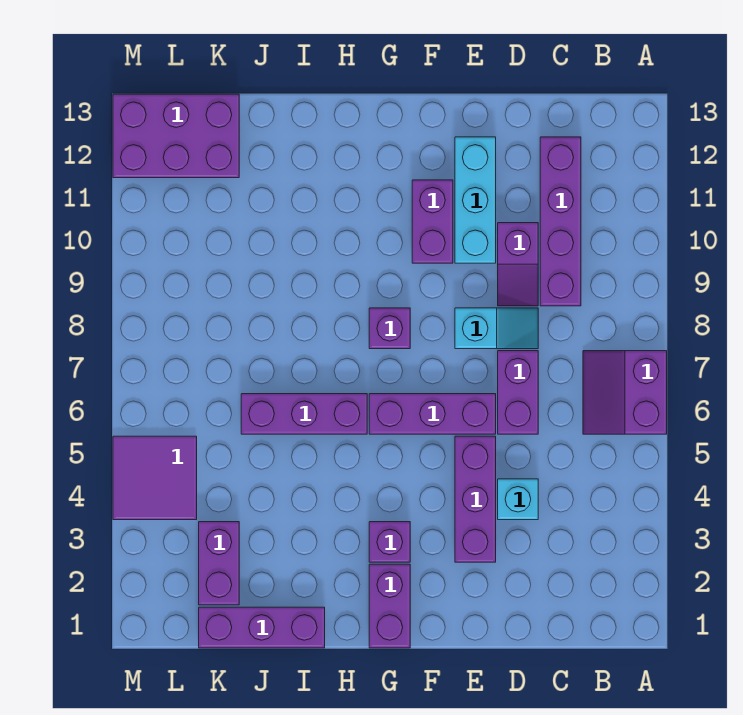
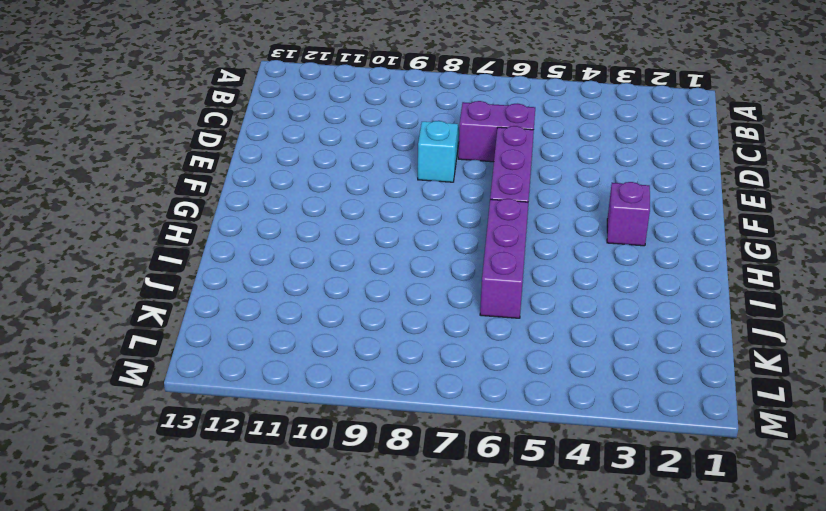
none -> purple slope A6:B7 level 1 top A
none -> purple brick C9:C12 level 1
none -> cyan brick D4 level 1

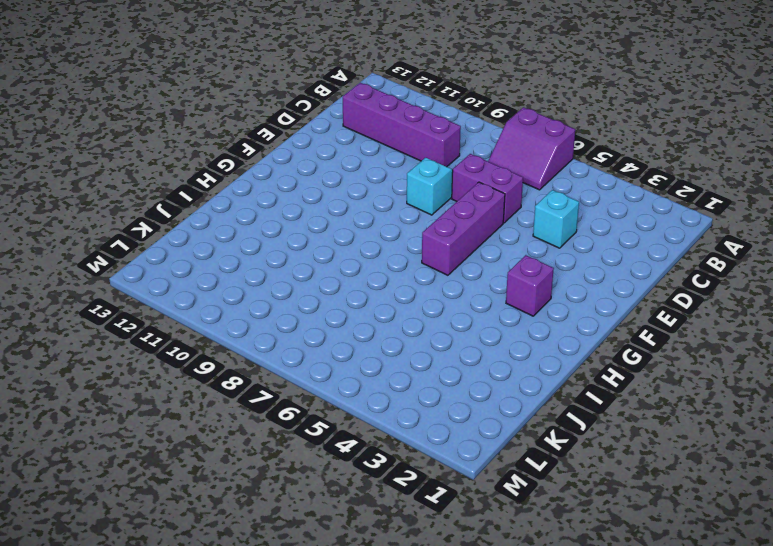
none -> purple slope D9:D10 level 1 top 10
none -> purple brick E3:E5 level 1
none -> cyan brick E10:E12 level 1

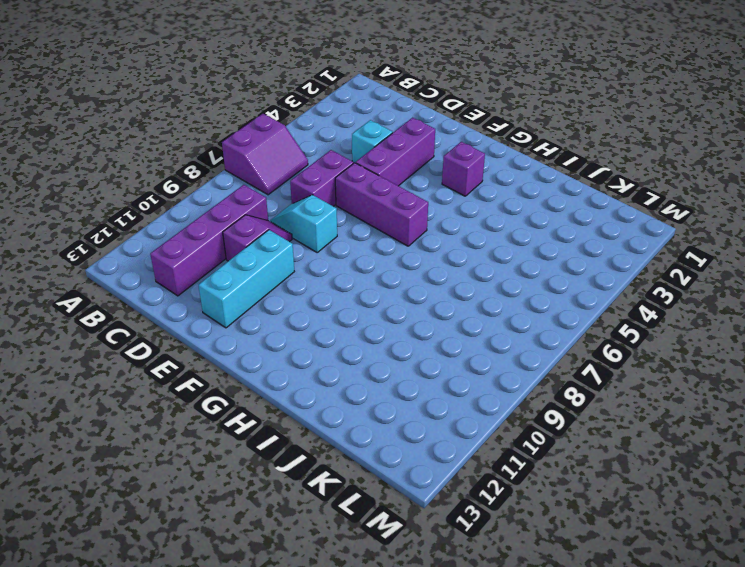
none -> purple brick F10:F11 level 1
none -> purple brick G1:G2 level 1
none -> purple brick G8 level 1

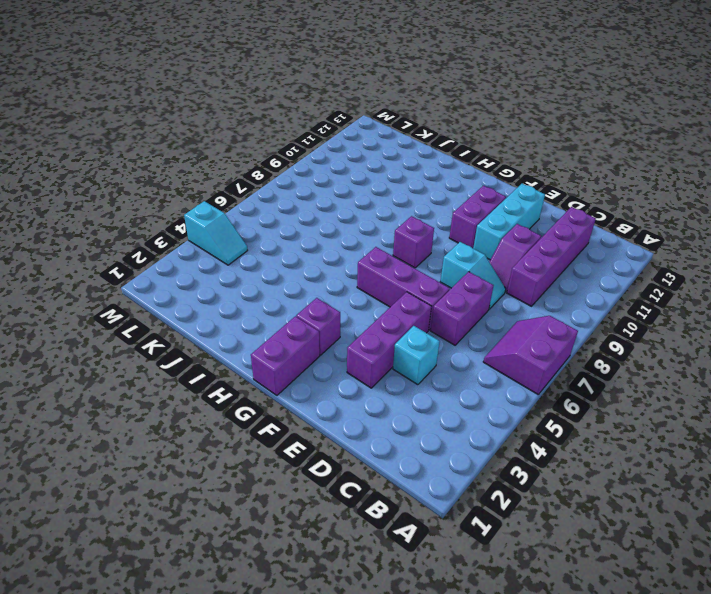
cyan slope L4:M4 level 1 top M -> purple tile L4:M5 level 1
none -> purple brick H6:J6 level 1
none -> purple brick I1:K1 level 1
none -> purple brick K2:K3 level 1

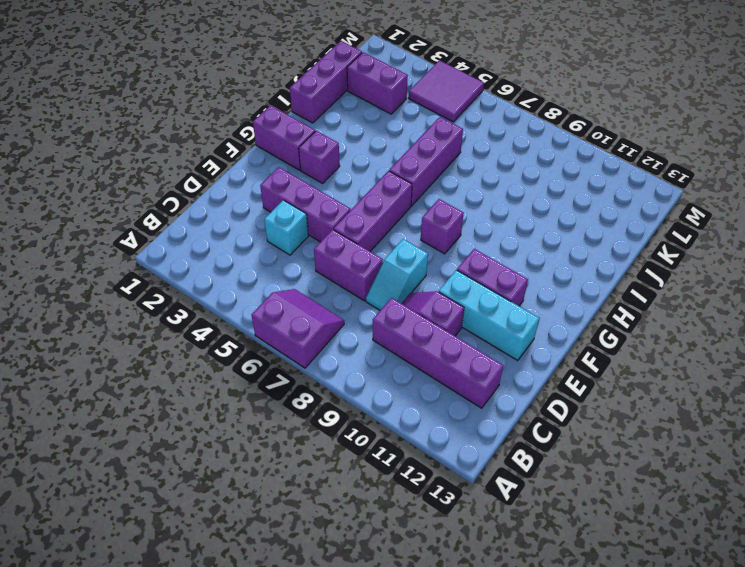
none -> purple brick K12:M13 level 1

